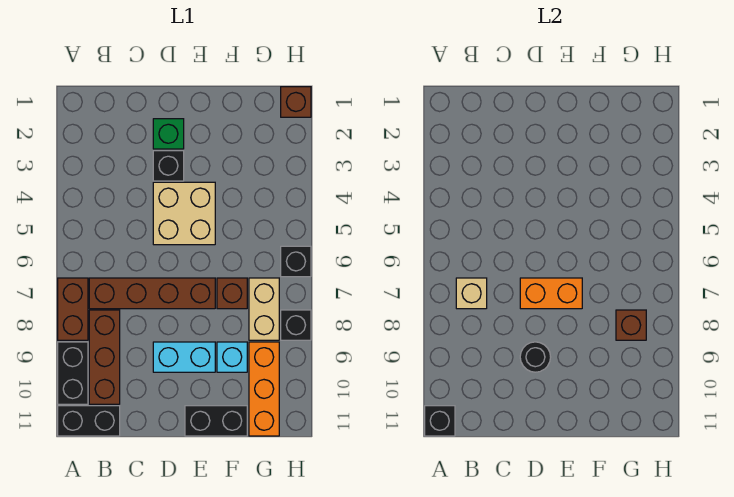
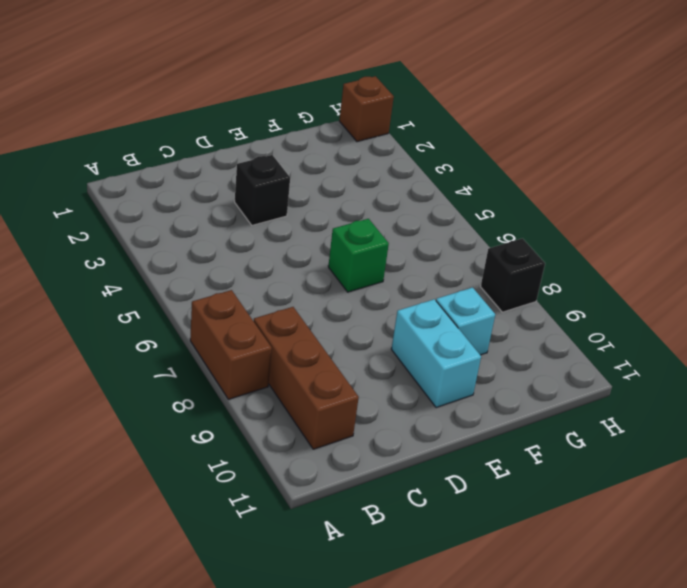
green brick E6 level 1 -> green brick D2 level 1
cyan brick E9:E10 level 1 -> cyan brick D9:E9 level 1
none -> black brick A9:A10 level 1
none -> black brick A11:B11 level 1
none -> brown brick B7:E7 level 1

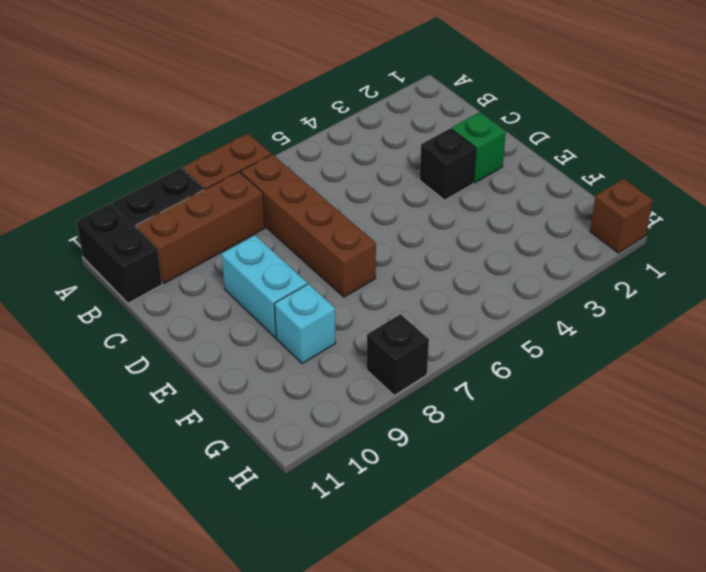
none -> tan brick D4:E5 level 1
none -> black brick E11:F11 level 1
none -> brown brick F7 level 1

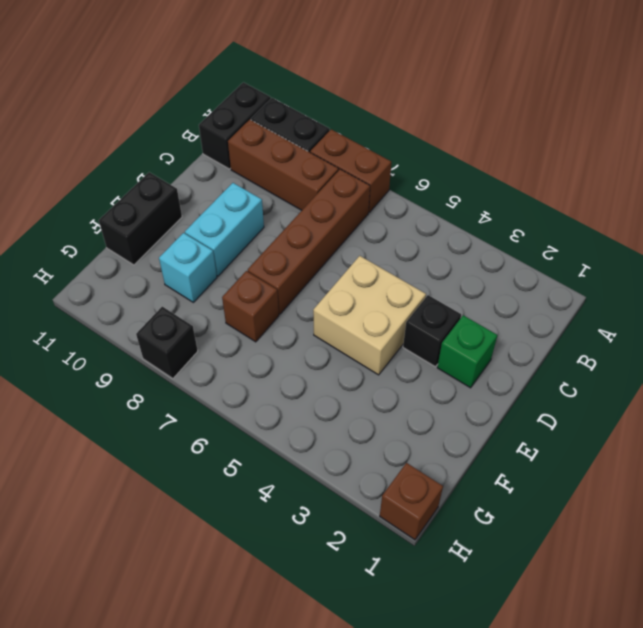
none -> tan brick G7:G8 level 1
none -> orange brick G9:G11 level 1
none -> black brick H6 level 1

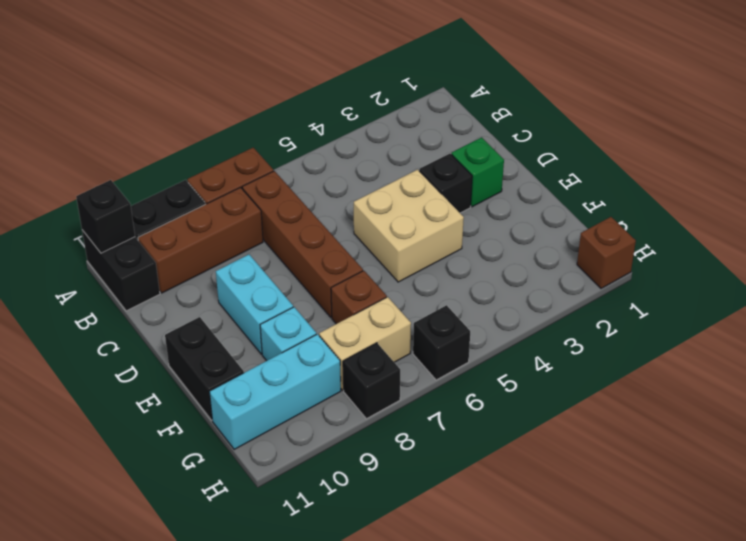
cyan brick G9:G11 level 1 -> orange brick G9:G11 level 1
none -> tan brick B7 level 2
none -> orange brick D7:E7 level 2
none -> black round brick D9 level 2

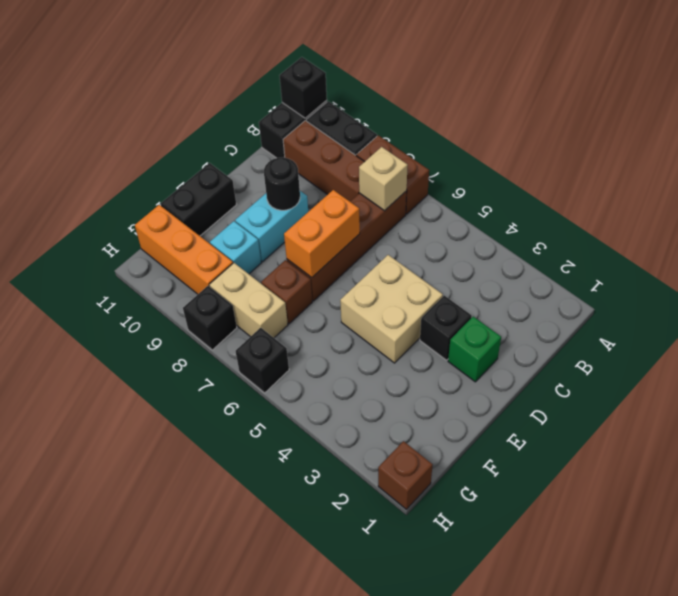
none -> brown brick G8 level 2

